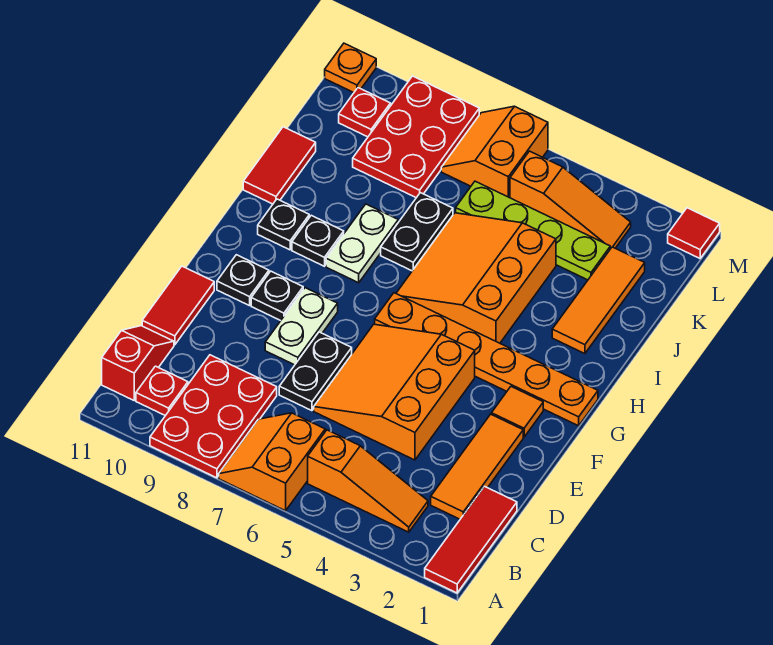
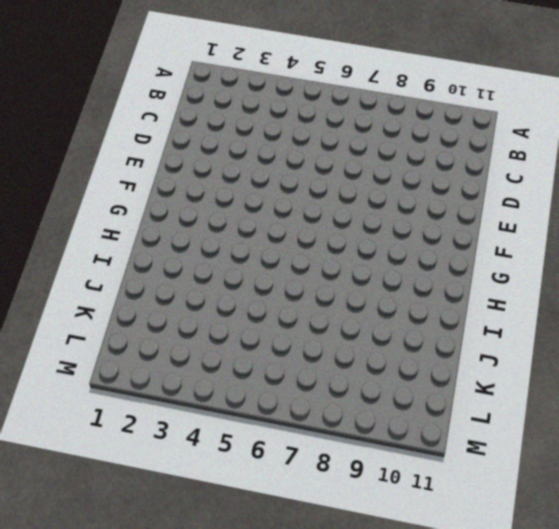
none -> red tile A1:C1 level 1
none -> orange slope A6:B7 level 1 top 6
none -> red plate A8:C9 level 1

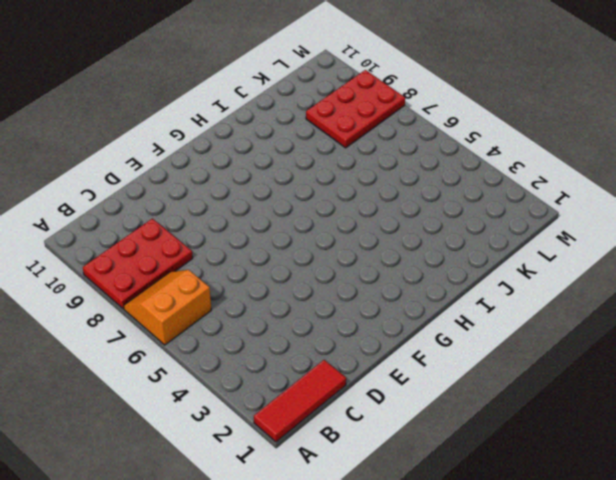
none -> orange slope B3:B5 level 1 top 5
none -> red plate B10 level 1
none -> red slope B11:C11 level 1 top B

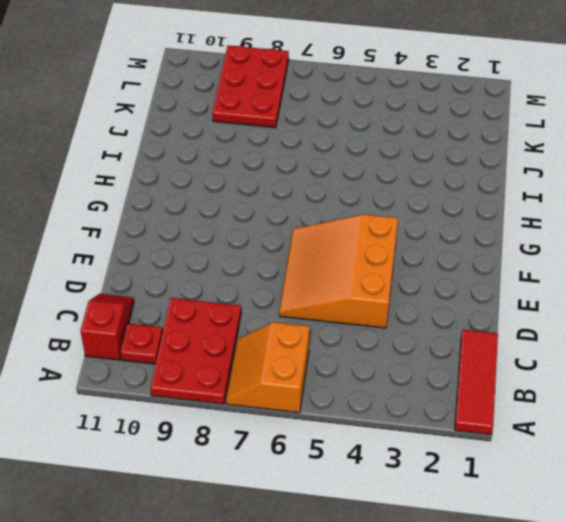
none -> orange slope B3:B5 level 1 top 5
none -> orange tile C2:E2 level 1
none -> black plate D7:E7 level 1

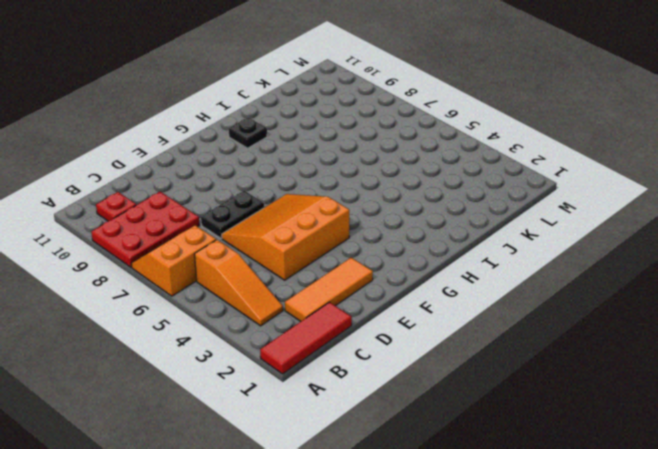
none -> red slope B11:C11 level 1 top B
none -> red tile D11:E11 level 1
none -> white plate E8:F8 level 1

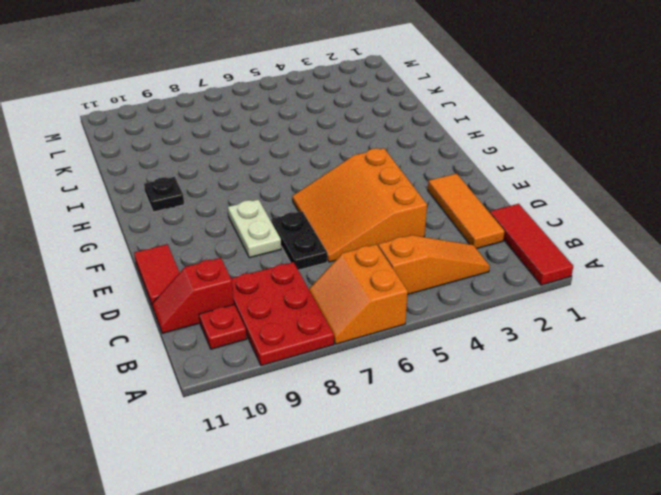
red slope C10:C11 level 1 top 10 -> red slope B11:C11 level 1 top B
none -> orange tile F2 level 1
none -> black plate F9 level 1
none -> black plate F10 level 1

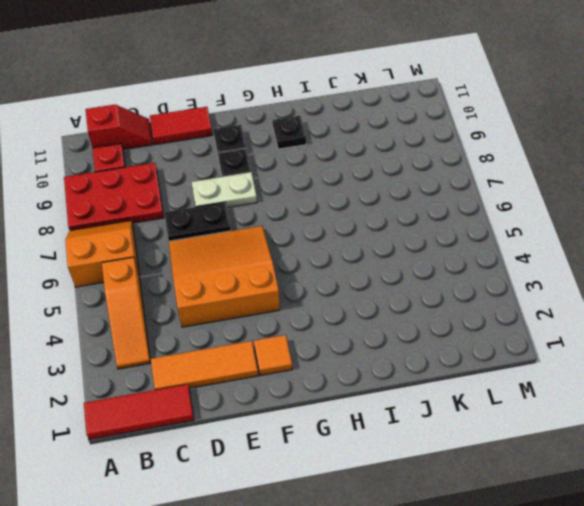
none -> orange plate G1:G6 level 1
none -> orange slope H4:J6 level 1 top 4
none -> white plate H8:I8 level 1

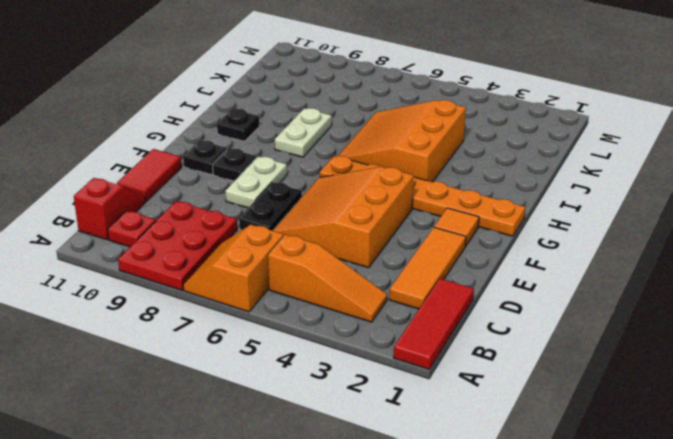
none -> black plate H9 level 1
none -> orange tile I2:K2 level 1
none -> black plate I7:J7 level 1

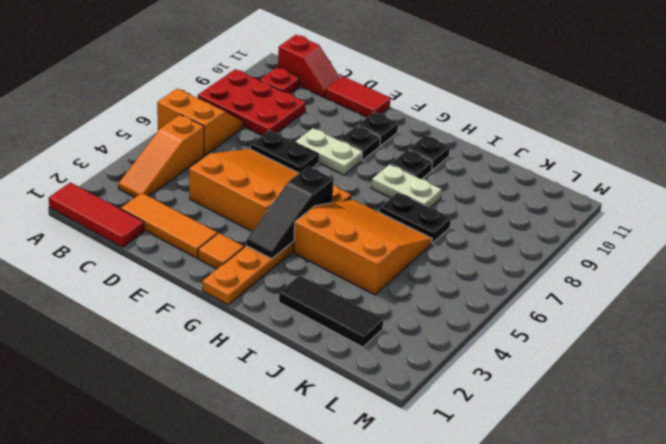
black slope G3:G5 level 2 top 5 -> none
black tile I2:K2 level 1 -> orange tile I2:K2 level 1
none -> red tile I11:J11 level 1
none -> lime plate K3:K6 level 1
none -> red plate K8:M9 level 1

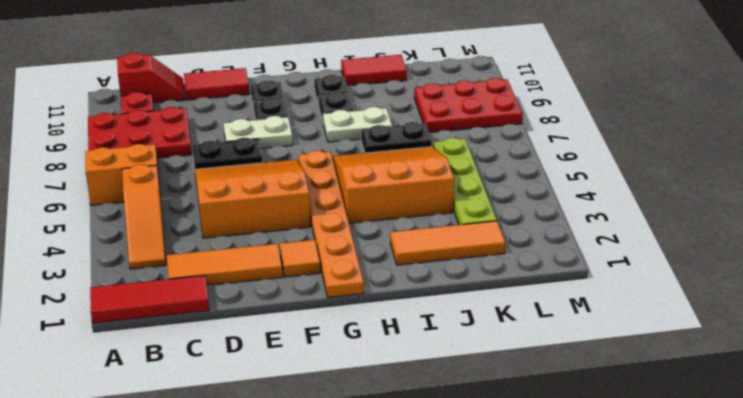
none -> orange slope L3:L5 level 1 top 5
none -> orange slope L6:M7 level 1 top 6
none -> red plate L10 level 1

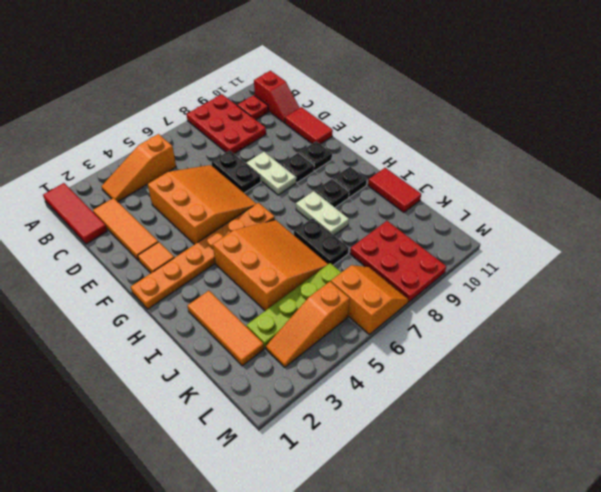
none -> orange slope A6:B7 level 1 top 6
none -> red plate L10 level 1
none -> red tile M1 level 1

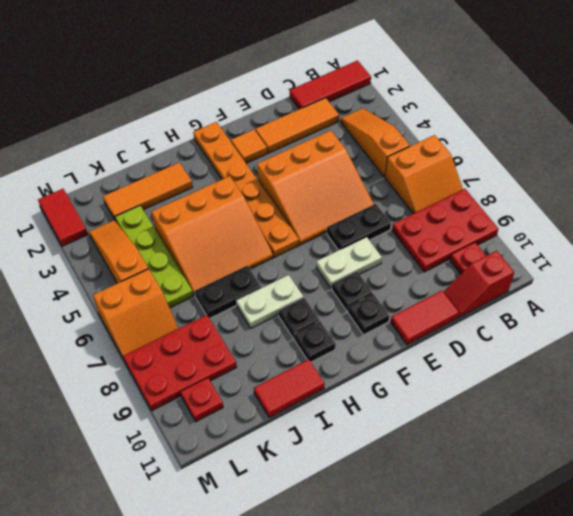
red tile M1:M2 level 1 -> red tile M1 level 1
none -> orange plate M11 level 1

